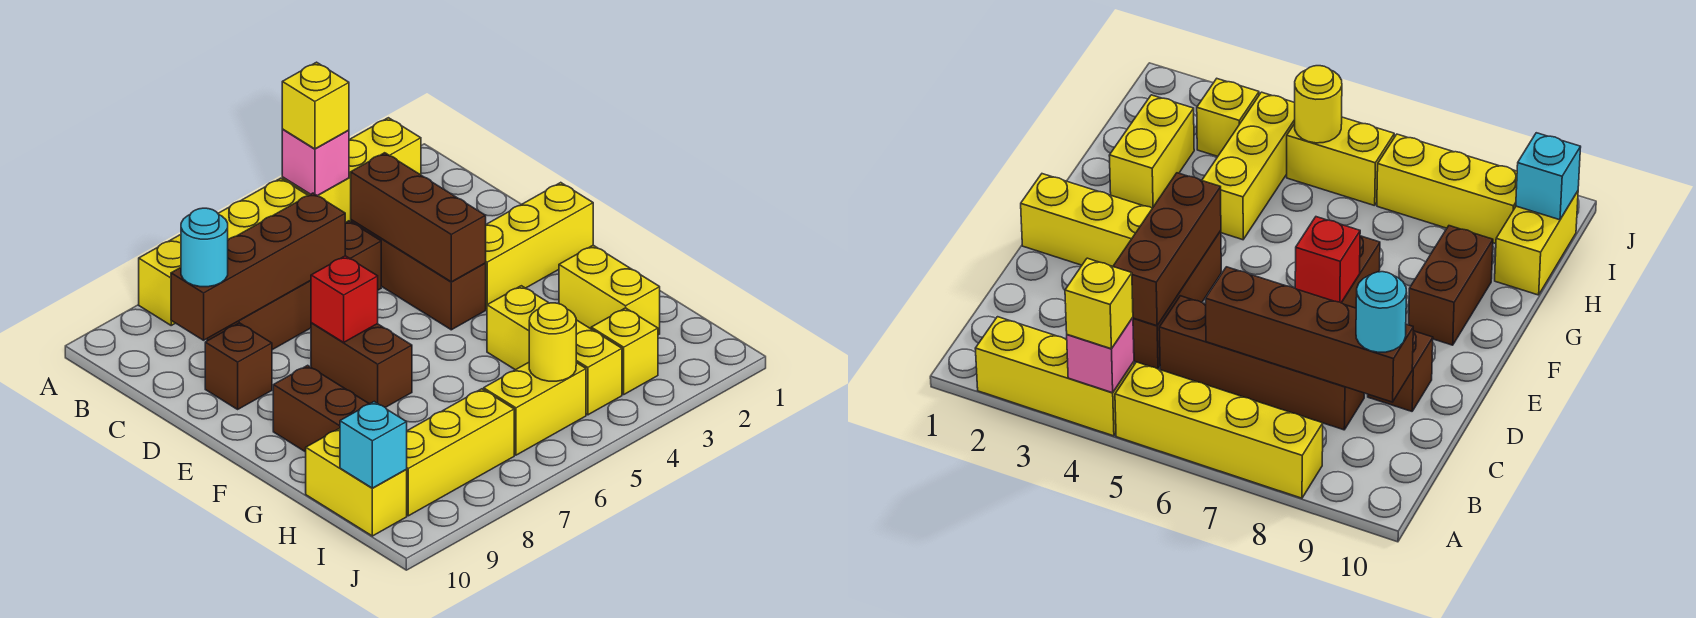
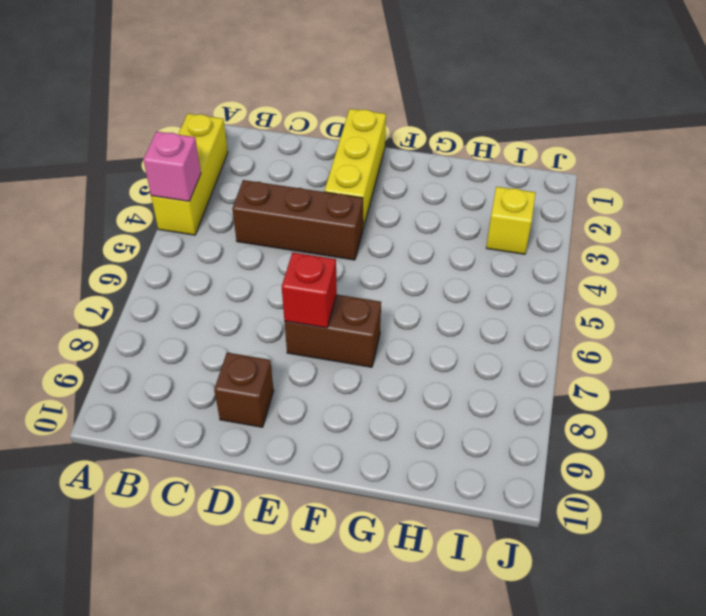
none -> yellow brick A5:A8 level 1
none -> brown brick C5:C8 level 1
none -> brown brick F9:G9 level 1

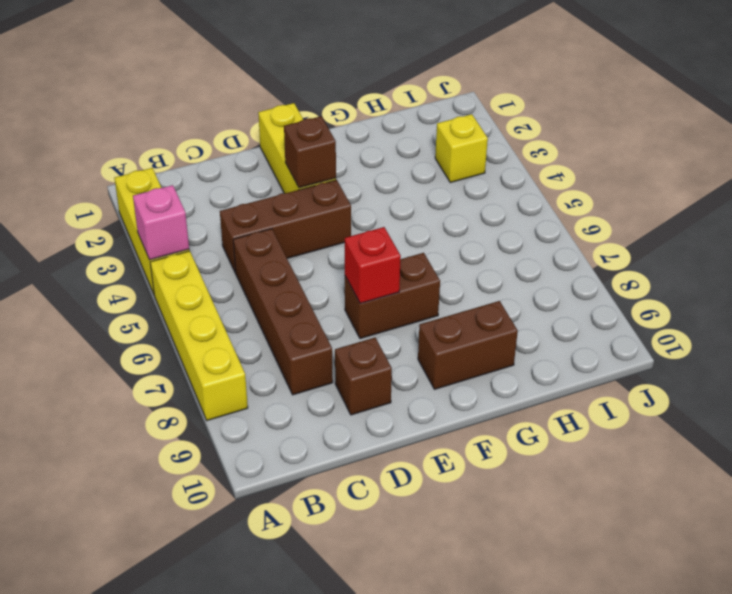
brown brick E3 level 2 -> none
none -> yellow brick G2:H2 level 1
none -> yellow brick G4:I4 level 1
none -> yellow brick H10:I10 level 1

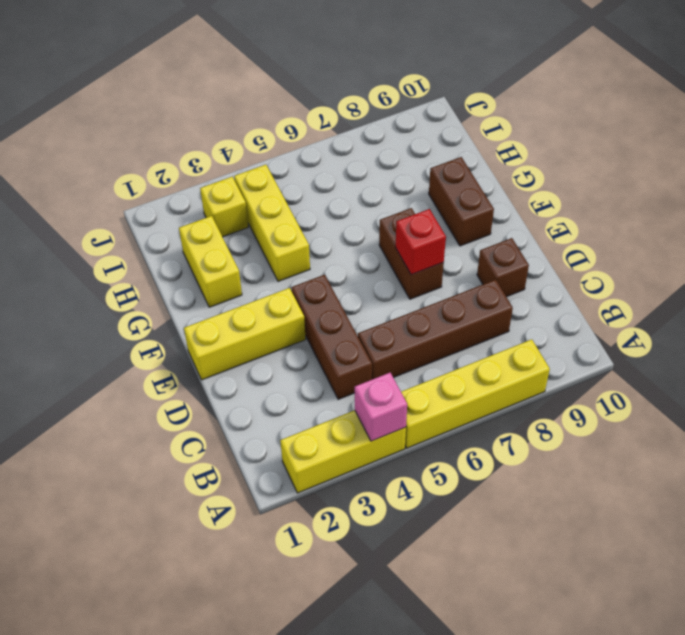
none -> yellow brick H10:I10 level 1
none -> yellow brick I5:I6 level 1
none -> yellow brick I7:I9 level 1

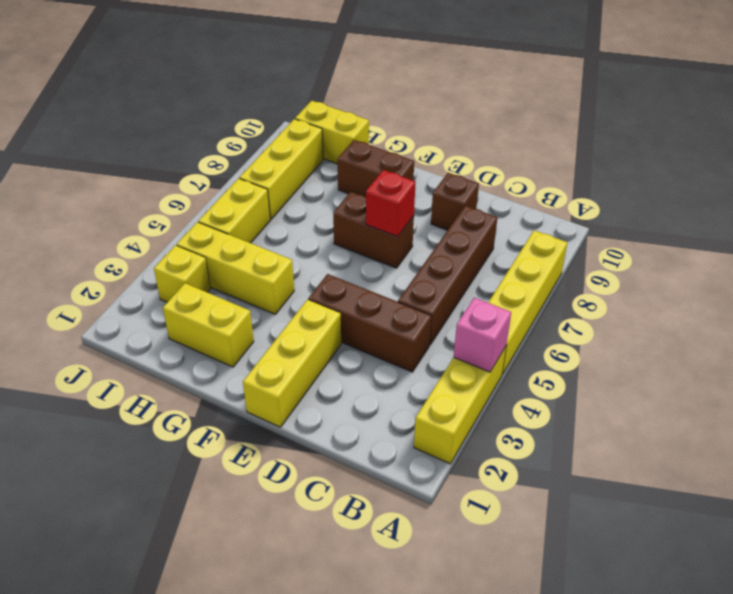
none -> brown brick C4:E4 level 2
none -> brown brick C6:C9 level 2
none -> yellow round brick I5 level 2

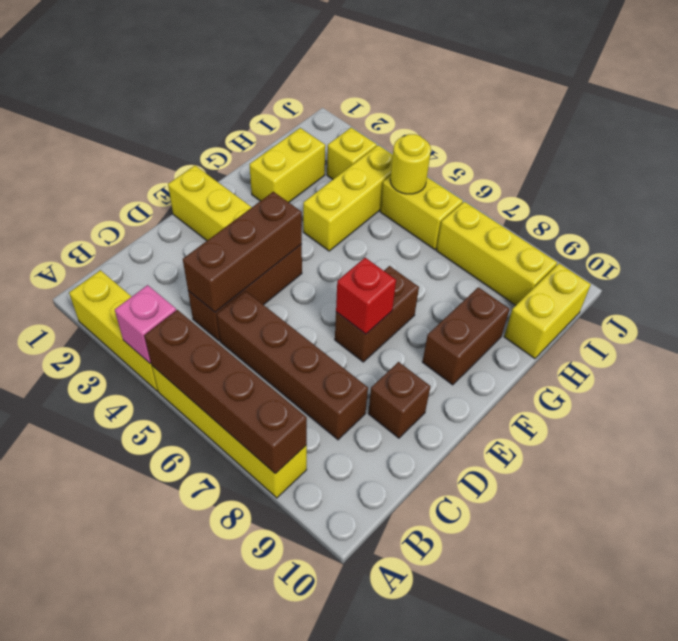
brown brick A5:A8 level 2 -> brown brick C6:C9 level 2
none -> cyan brick I10 level 2
none -> yellow brick A4 level 3
none -> cyan round brick C9 level 3

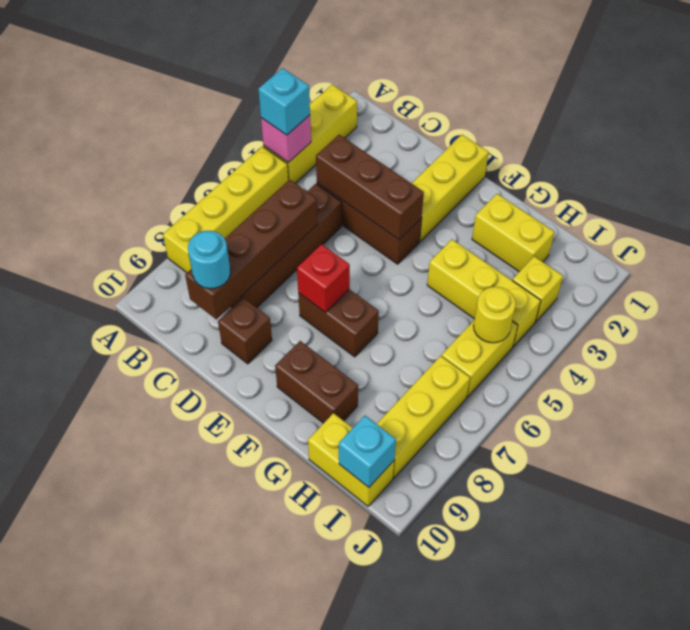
cyan brick A4 level 3 -> yellow brick A4 level 3

